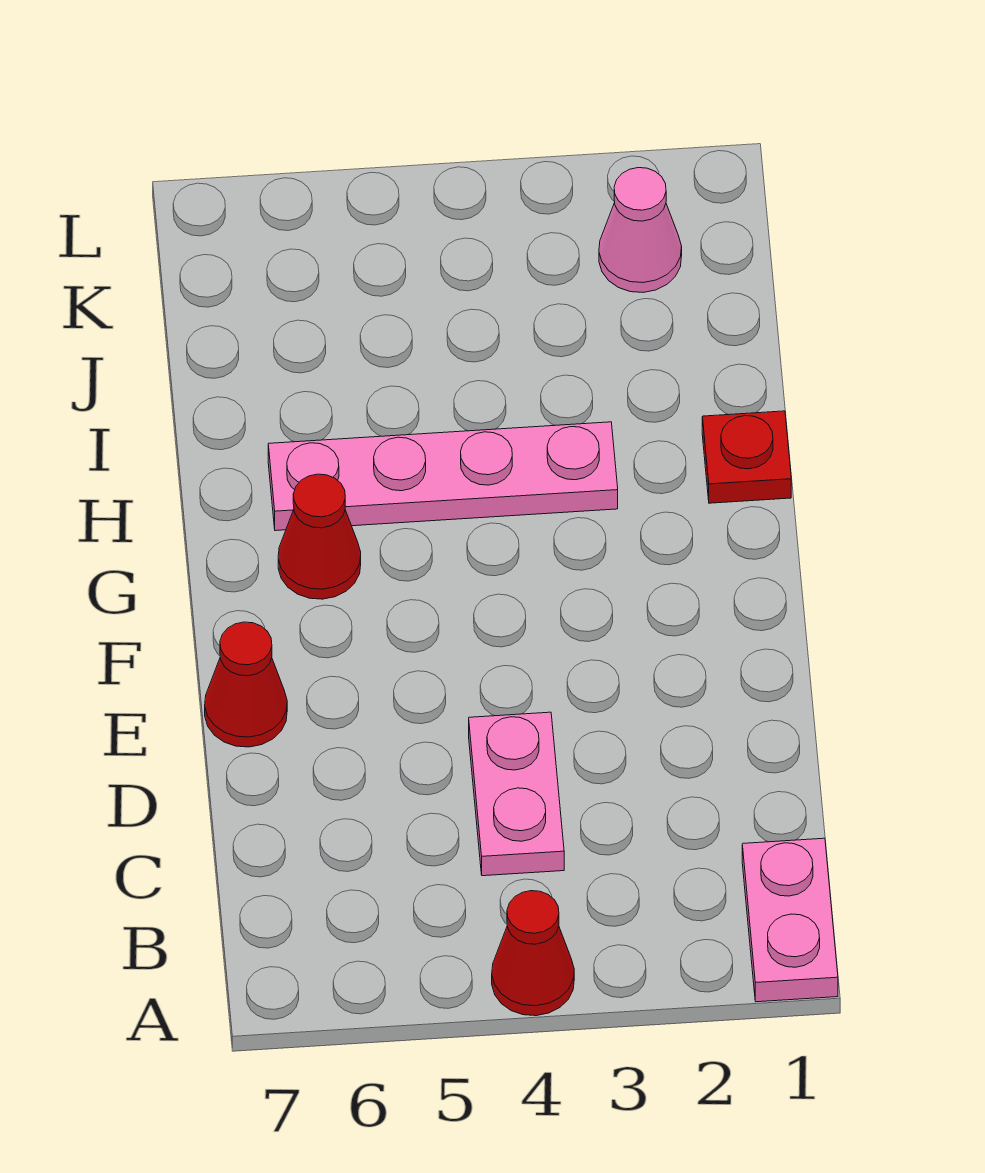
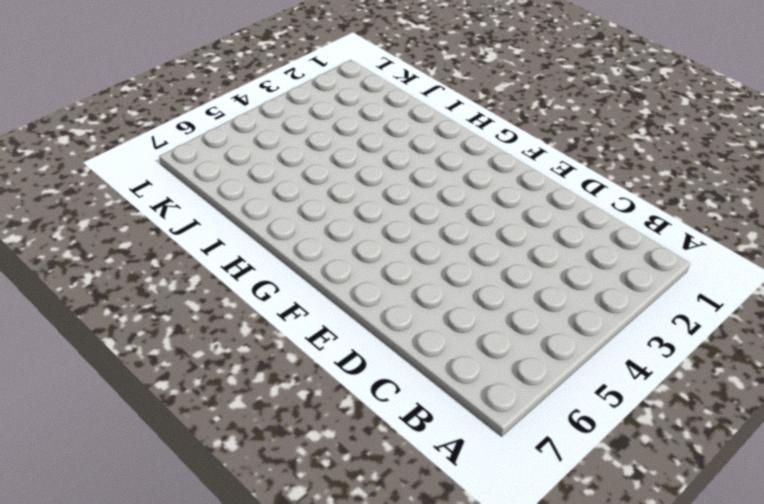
none -> pink plate A1:B1 level 1
none -> red cone A4 level 1

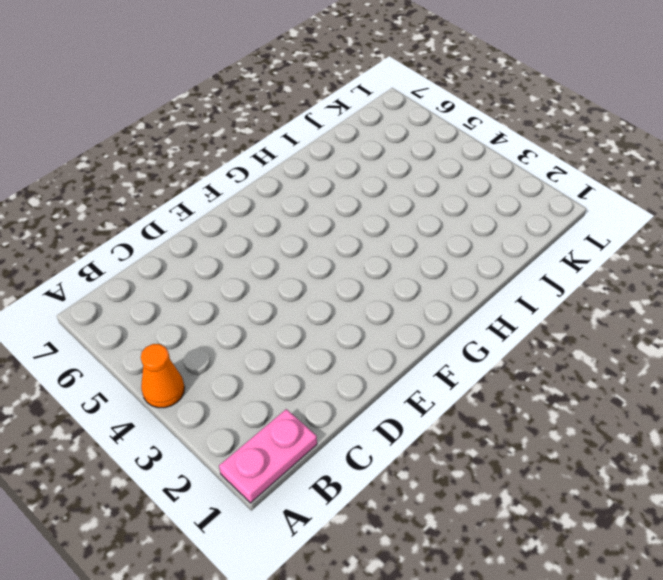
orange cone A4 level 1 -> red cone A4 level 1
none -> pink plate C4:D4 level 1
none -> red cone E7 level 1

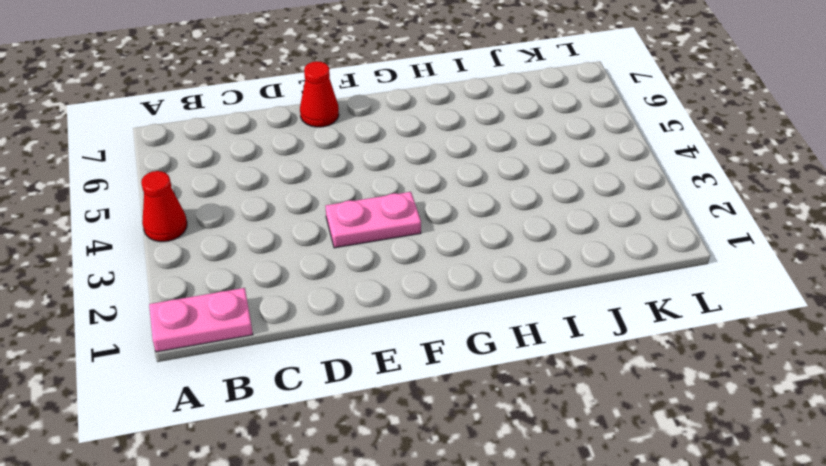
pink plate E3:F3 level 1 -> pink plate C4:D4 level 1
none -> red cone G6 level 1
none -> red plate H1 level 1

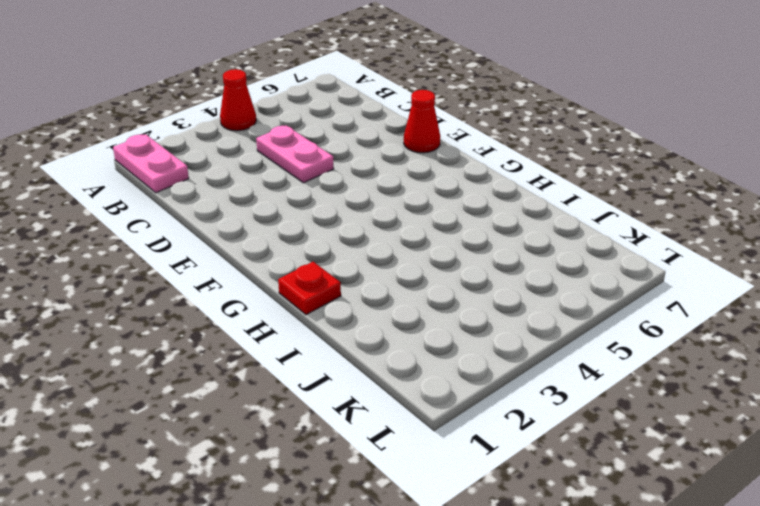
none -> red cone G6 level 1
none -> pink plate H3:H6 level 1

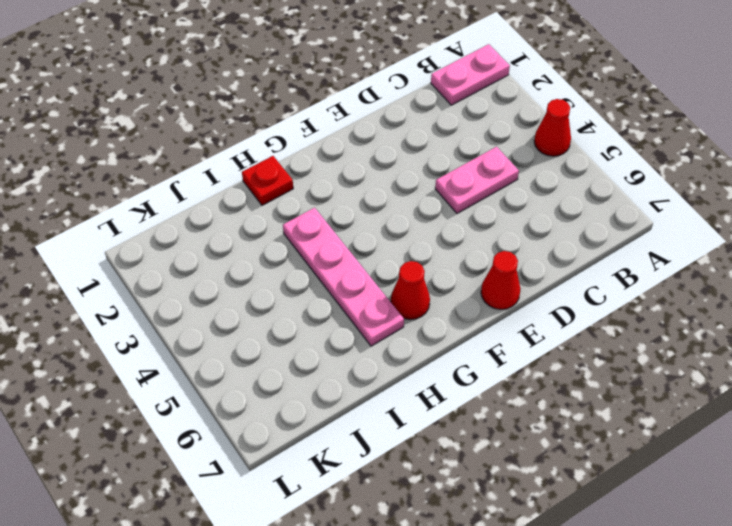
none -> pink cone K2 level 1

